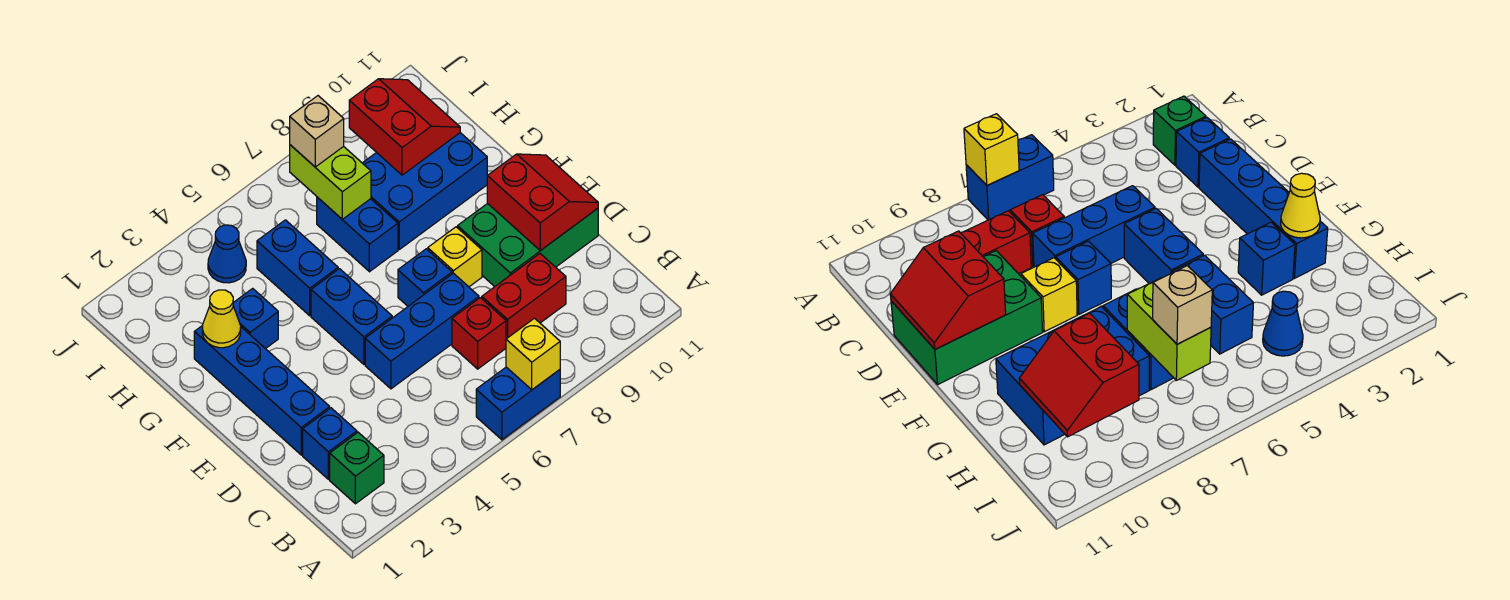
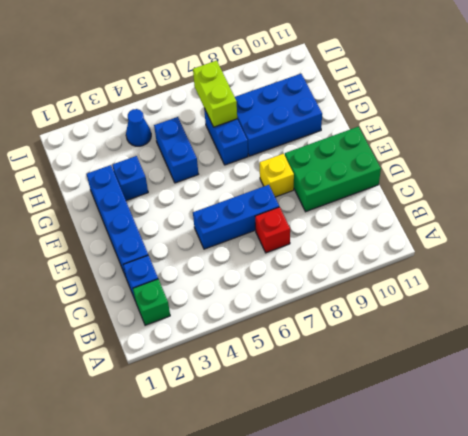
none -> blue brick A6:A7 level 1
none -> red brick C8:C9 level 1
none -> blue brick E5:F5 level 1

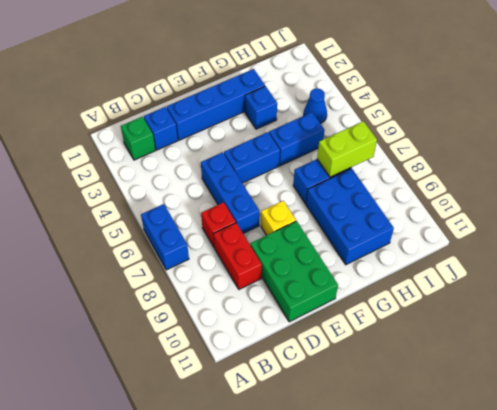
none -> blue brick E7 level 1
none -> yellow brick A7 level 2
none -> red slope D10:E11 level 2 top 10

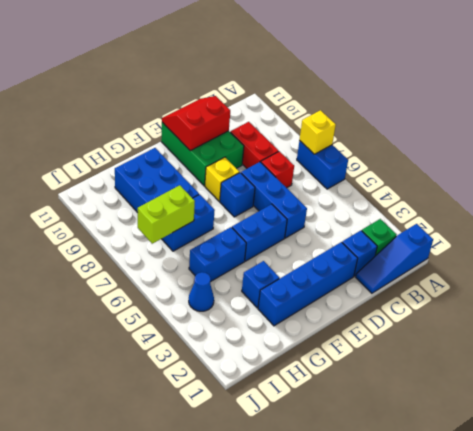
blue slope A1:C1 level 1 top A -> none
none -> yellow cone G2 level 2
none -> red slope H9:I10 level 2 top 9
none -> tan brick I7 level 3

